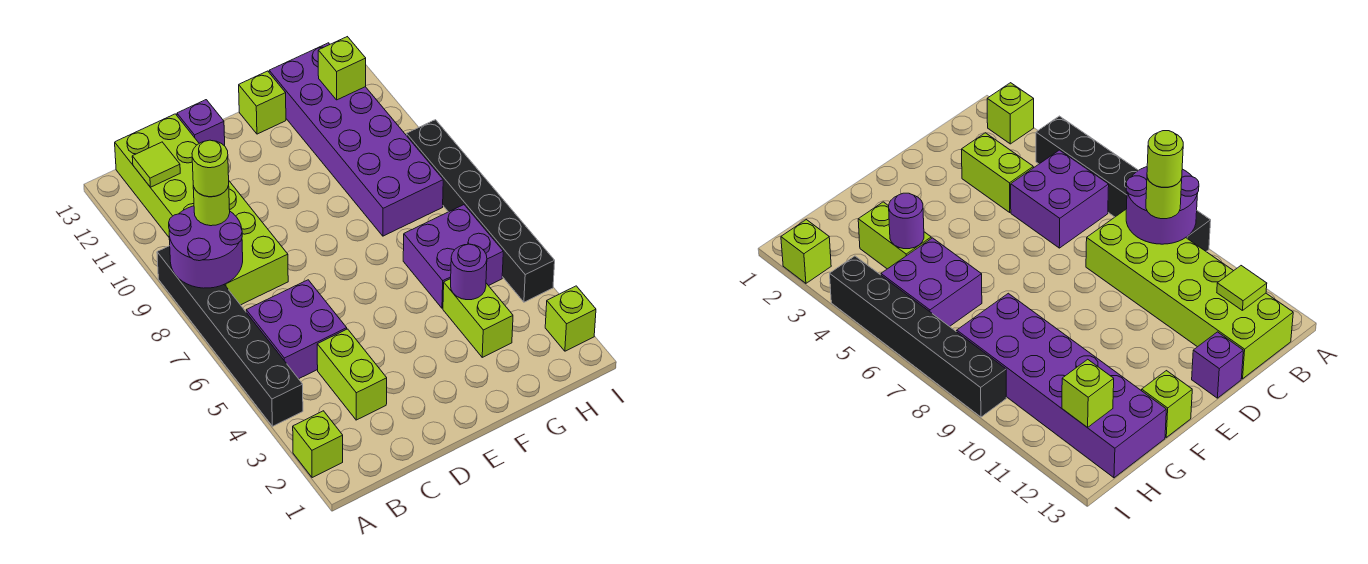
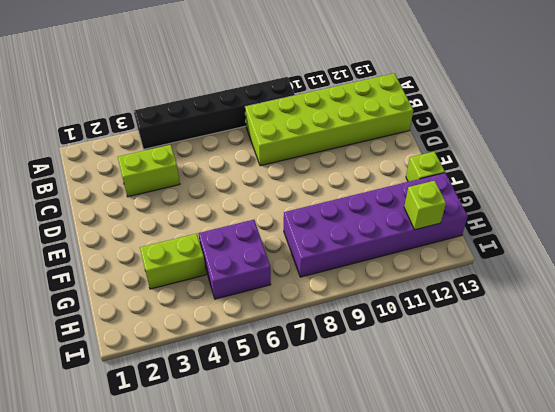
none -> lime brick A2 level 1
none -> purple brick B5:C6 level 1
none -> purple brick D13 level 1

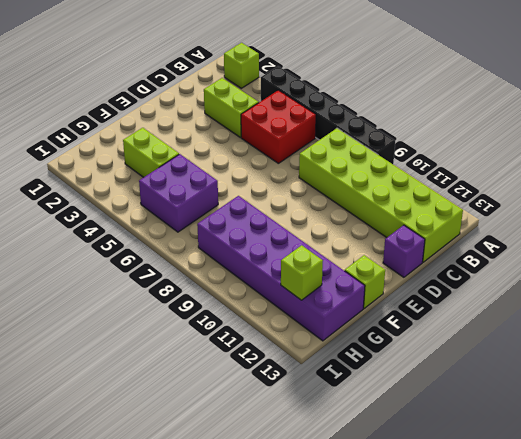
red brick B5:C6 level 1 -> purple brick B5:C6 level 1
none -> lime brick I2 level 1
none -> black brick I4:I9 level 1
none -> purple round brick A8:B9 level 2

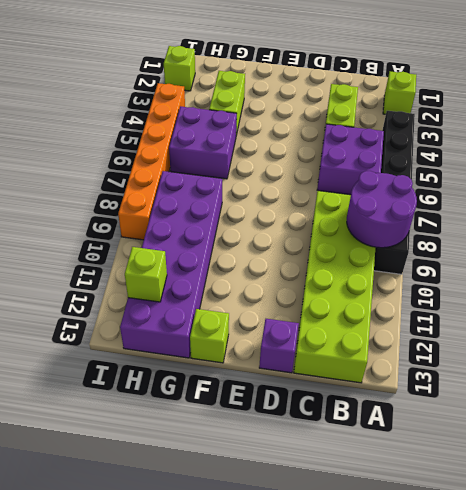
orange brick I4:I9 level 1 -> black brick I4:I9 level 1
none -> lime tile B12 level 2
none -> purple round brick G4 level 2
none -> lime round brick B9 level 3

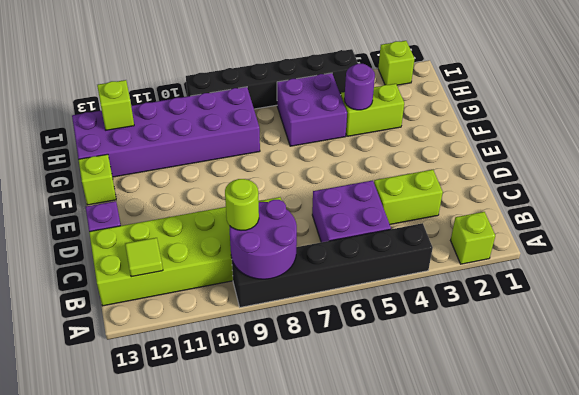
none -> lime round brick B9 level 4

